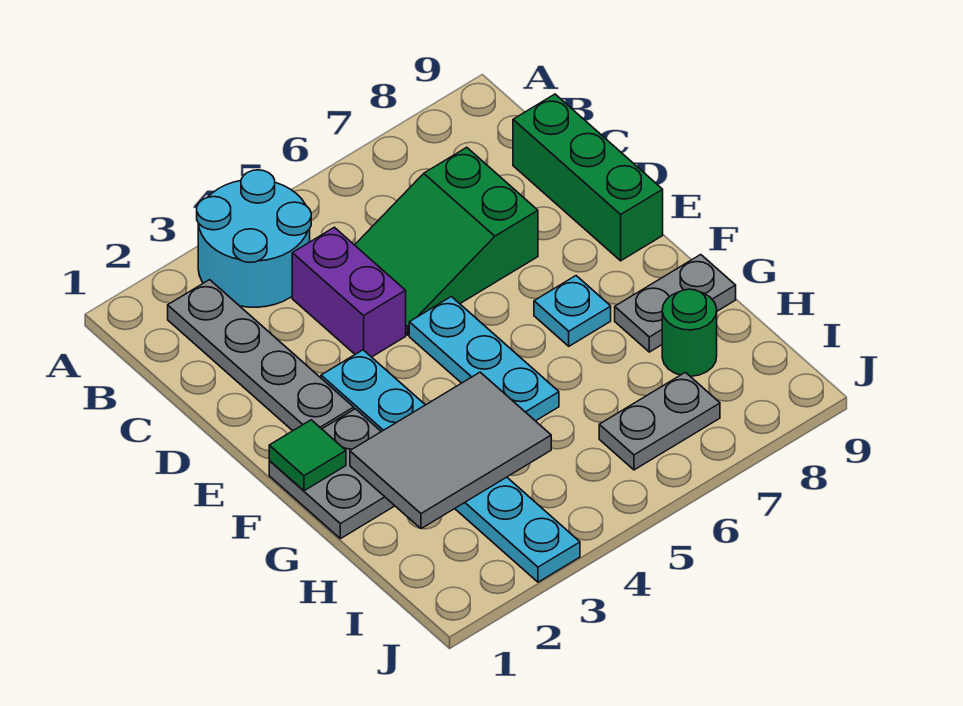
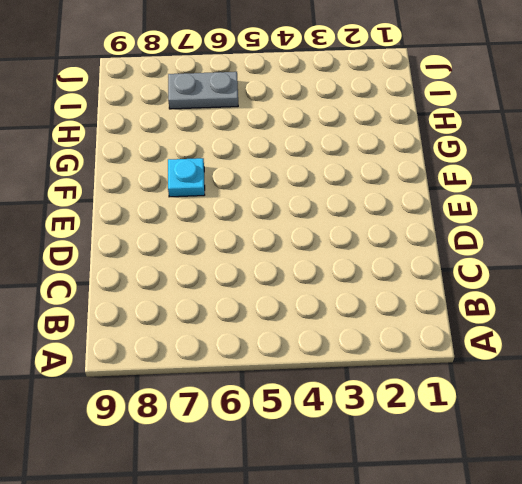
none -> cyan round brick A3:B4 level 1
none -> grey plate B2:E2 level 1
none -> purple brick C4:D4 level 1

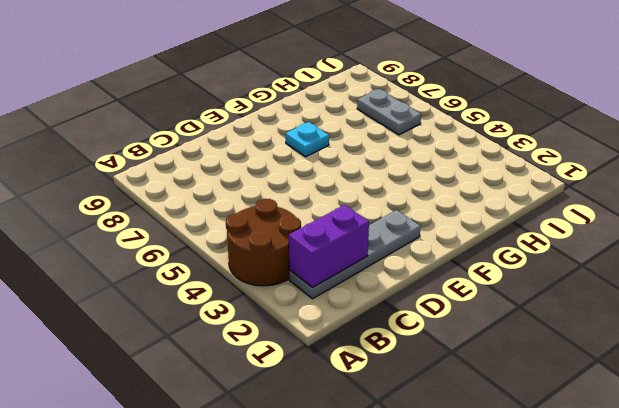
brown round brick A3:B4 level 1 -> cyan round brick A3:B4 level 1
purple brick B2:C2 level 2 -> purple brick C4:D4 level 1
none -> green slope C5:D7 level 1 top 7
none -> green brick C9:E9 level 1
none -> cyan plate E3:J3 level 1

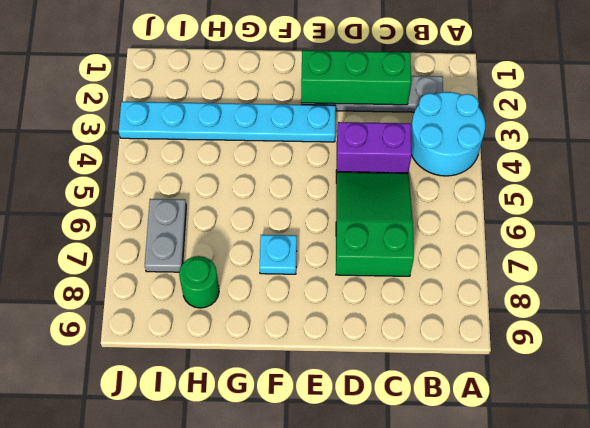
green brick C2:E2 level 2 -> green brick C9:E9 level 1
none -> cyan plate E5:G5 level 1
none -> grey plate F1:G2 level 1
none -> grey plate G8:G9 level 1

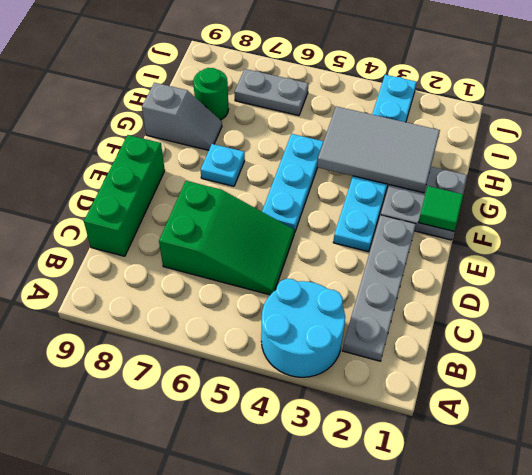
grey slope G8:G9 level 1 top 9 -> grey plate G8:G9 level 1
none -> purple brick C4:D4 level 1

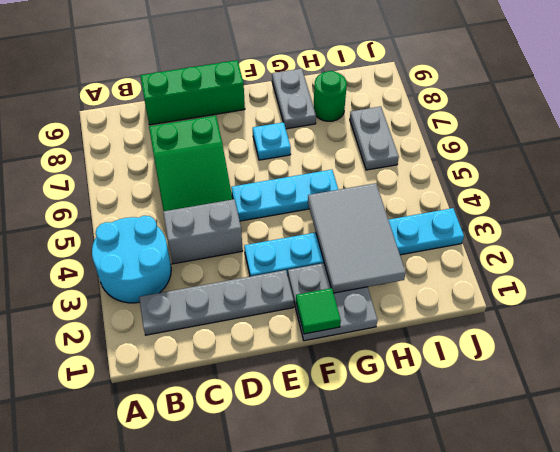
grey brick C4:D4 level 1 -> purple brick C4:D4 level 1

